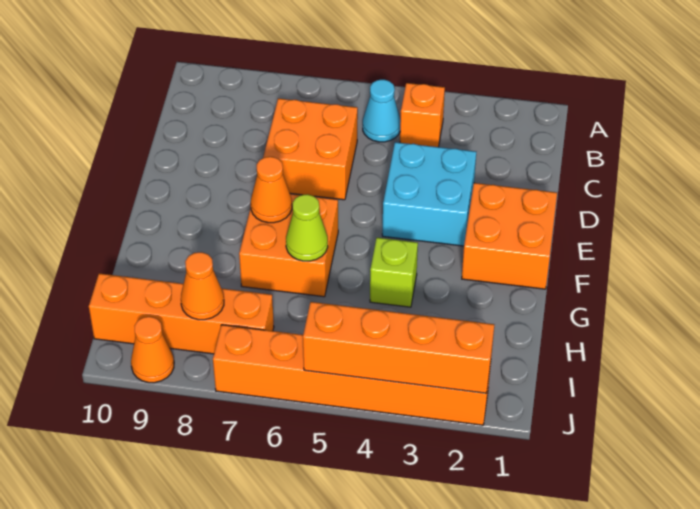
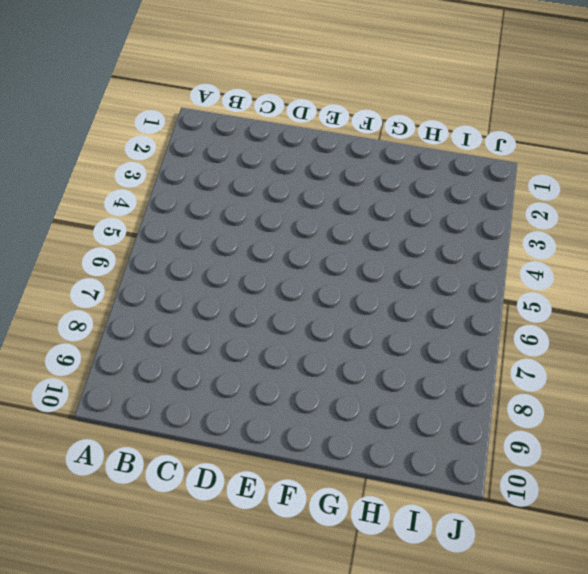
none -> orange brick B4 level 1
none -> cyan cone B5 level 1
none -> orange brick C6:D7 level 1

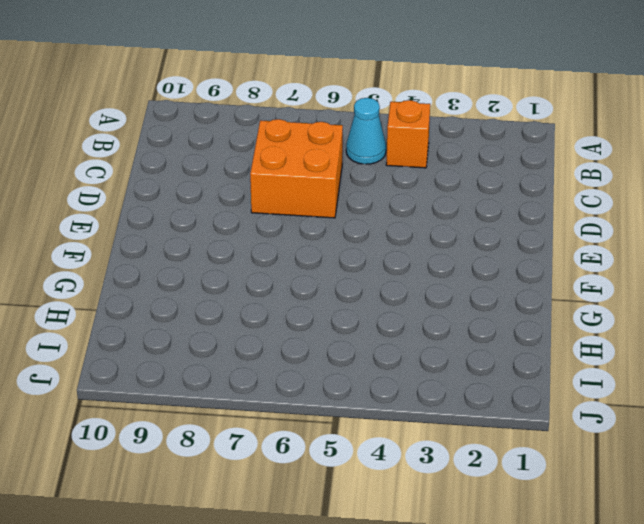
none -> cyan brick D3:E4 level 1
none -> orange brick E1:F2 level 1
none -> orange brick F6:G7 level 1

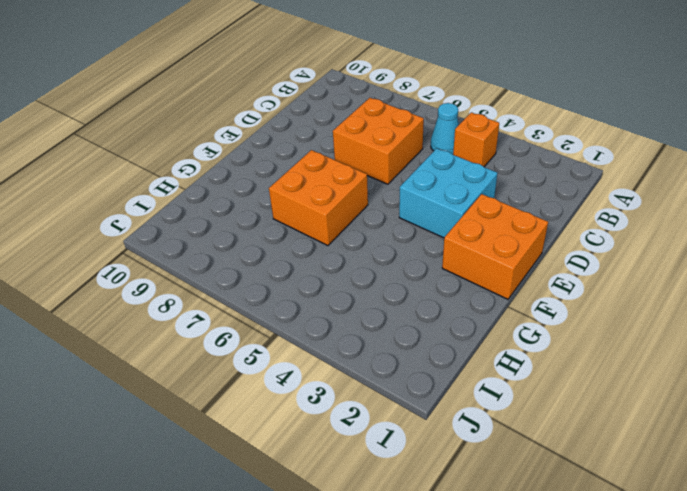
none -> lime brick G4 level 1
none -> orange brick I7:I10 level 1
none -> orange brick J2:J7 level 1

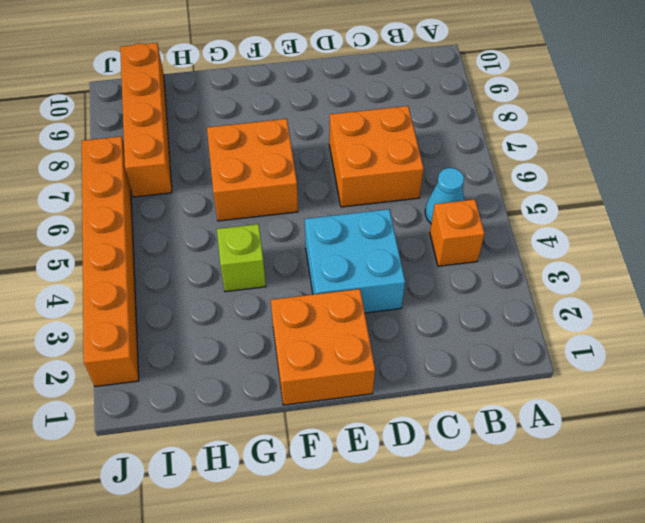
none -> orange cone J9 level 1
none -> orange cone F7 level 2
none -> lime cone G6 level 2

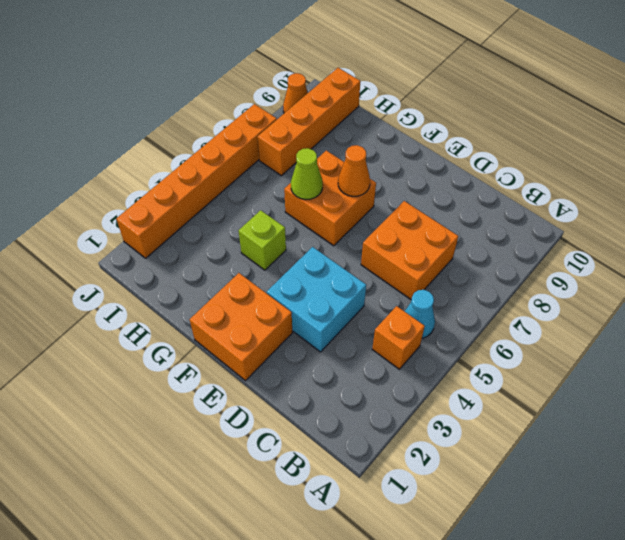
none -> orange cone I8 level 2
none -> orange brick J2:J5 level 2

